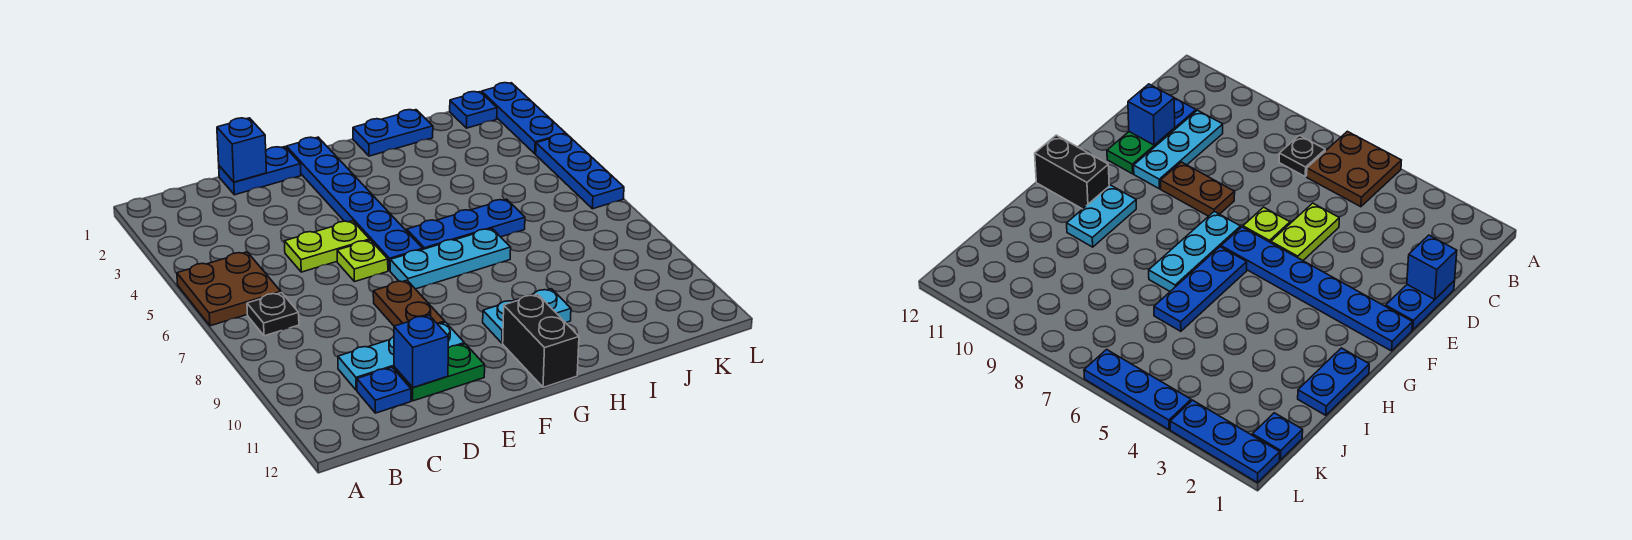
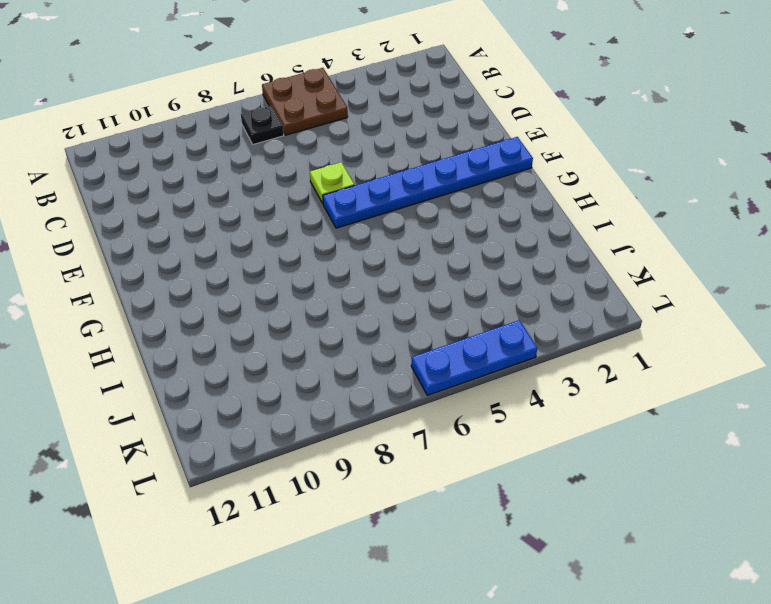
none -> cyan plate C10:E10 level 1
none -> blue plate C11 level 1
none -> blue plate D1:E1 level 1

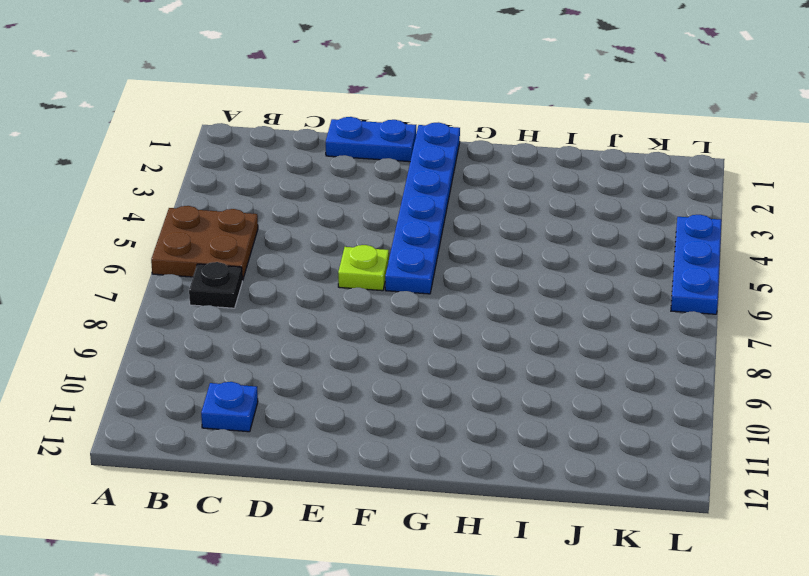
none -> cyan plate C10:E10 level 1
none -> lime plate D5:E5 level 1
none -> green plate D11:E11 level 1

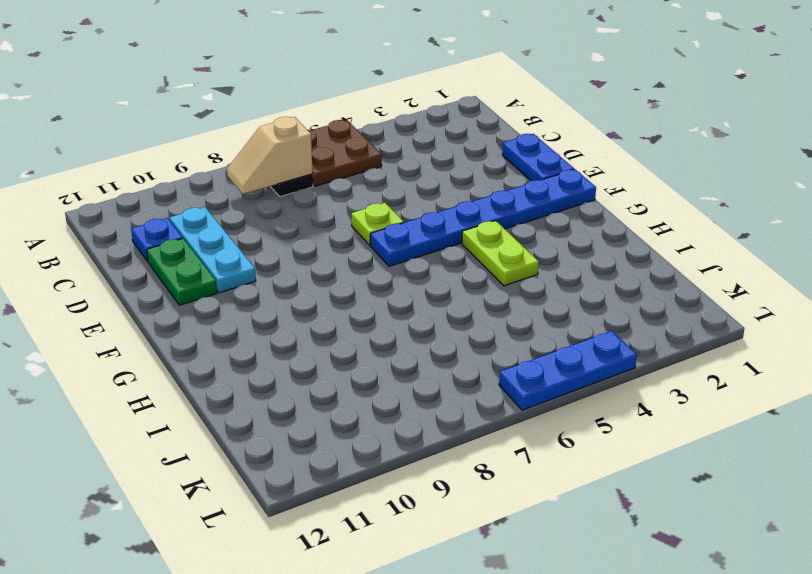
tan slope B7:B8 level 2 top 7 -> none
lime plate G4:H4 level 1 -> lime plate D5:E5 level 1
none -> brown plate E8:E9 level 1
none -> cyan plate F7:H7 level 1
none -> blue plate G6:I6 level 1

